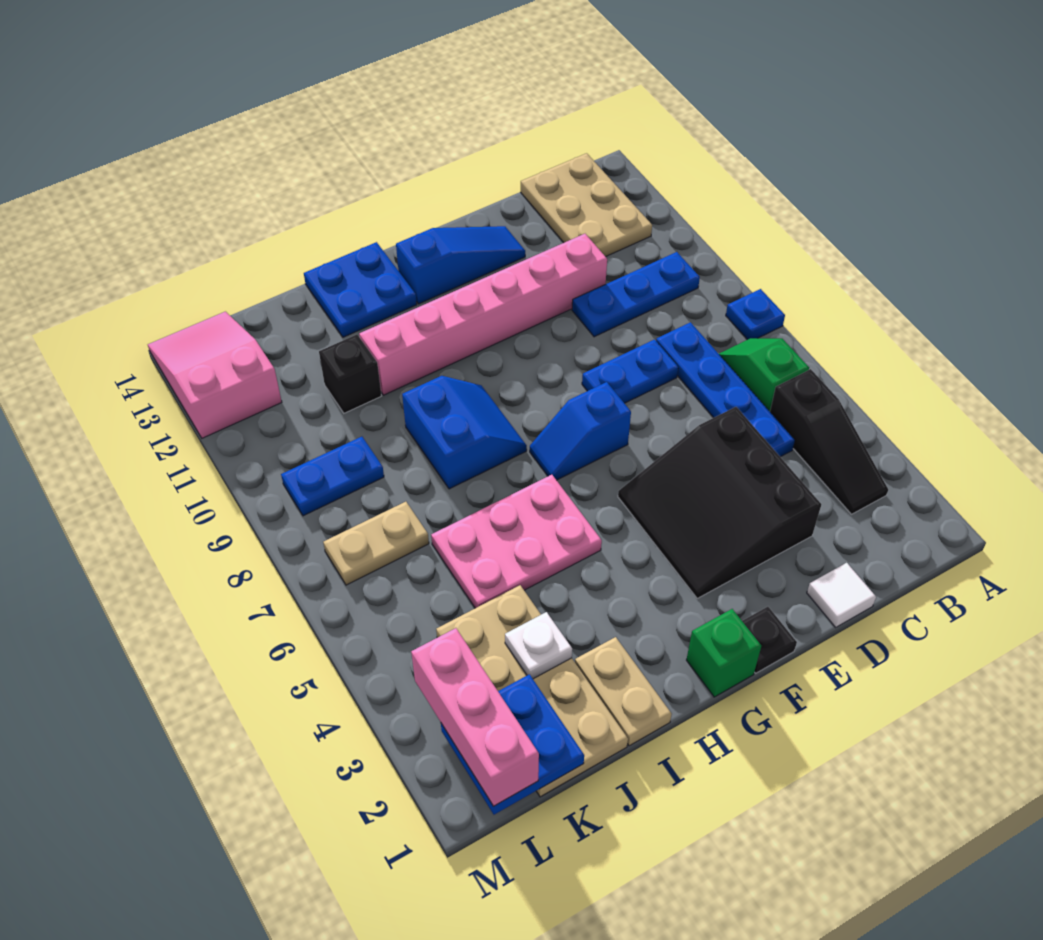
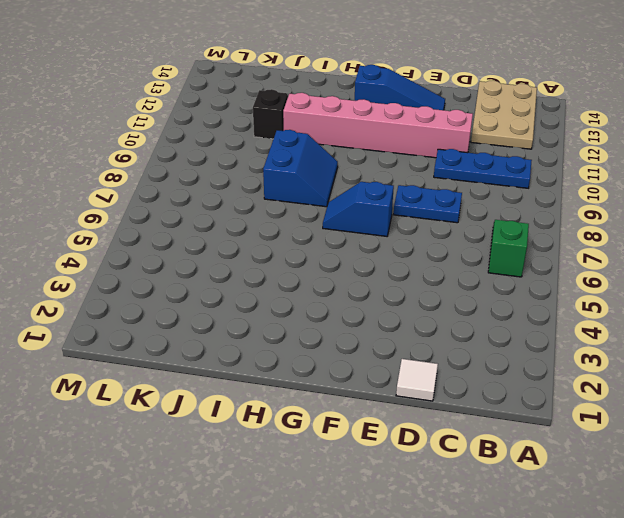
none -> blue plate A8 level 1
none -> black slope B3:B5 level 1 top 5
none -> blue plate C5:C8 level 1

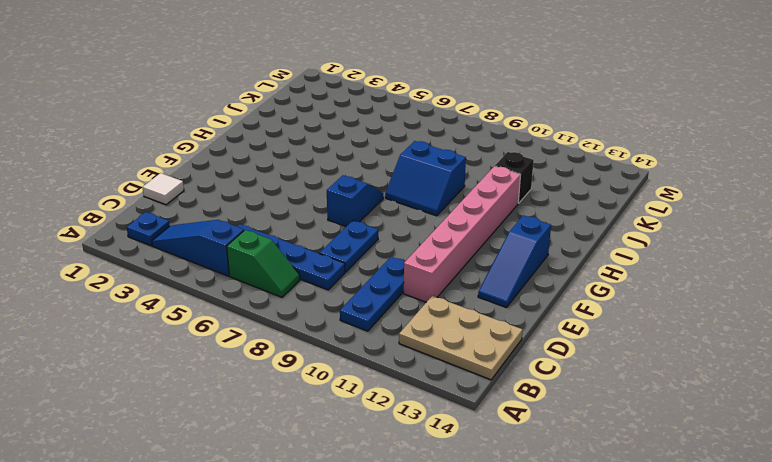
blue plate B2 level 1 -> blue plate A8 level 1
blue slope B3:B5 level 1 top 5 -> black slope B3:B5 level 1 top 5
none -> black slope D3:F5 level 1 top D
none -> black plate F1 level 1
none -> green brick G1 level 1

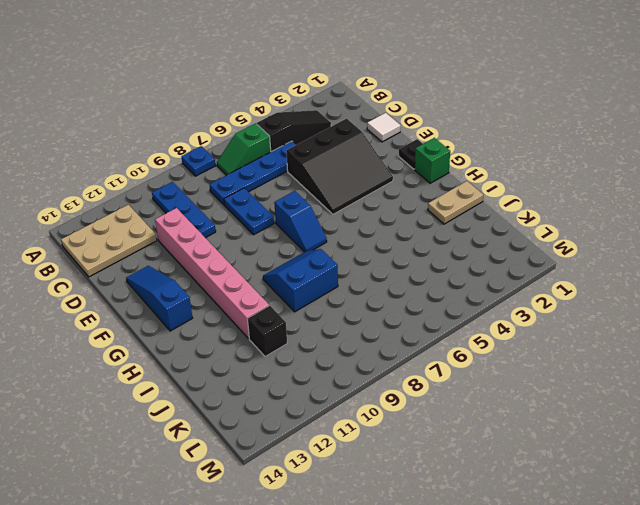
none -> pink plate H5:J6 level 1
none -> blue plate H13:I14 level 1
none -> tan plate J1:K4 level 1

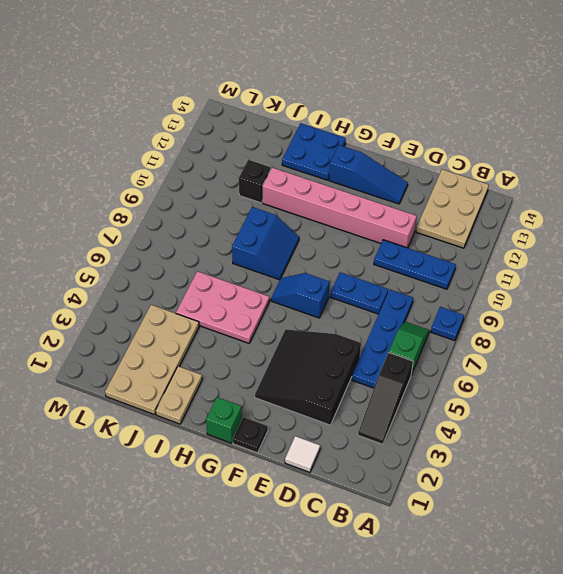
none -> tan plate K7:L7 level 1
none -> blue plate K9:L9 level 1
none -> pink slope L12:M14 level 1 top 12

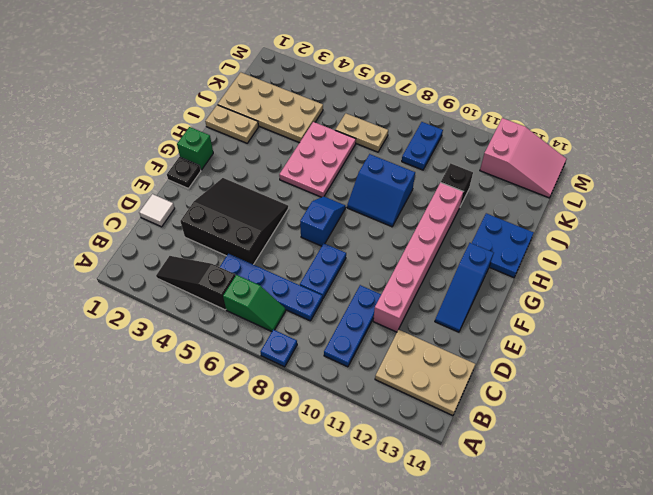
tan plate K6:K7 level 1 -> tan plate K7:L7 level 1
none -> white plate J3 level 2
none -> blue plate K1:L2 level 2
none -> pink brick L1:L3 level 3

